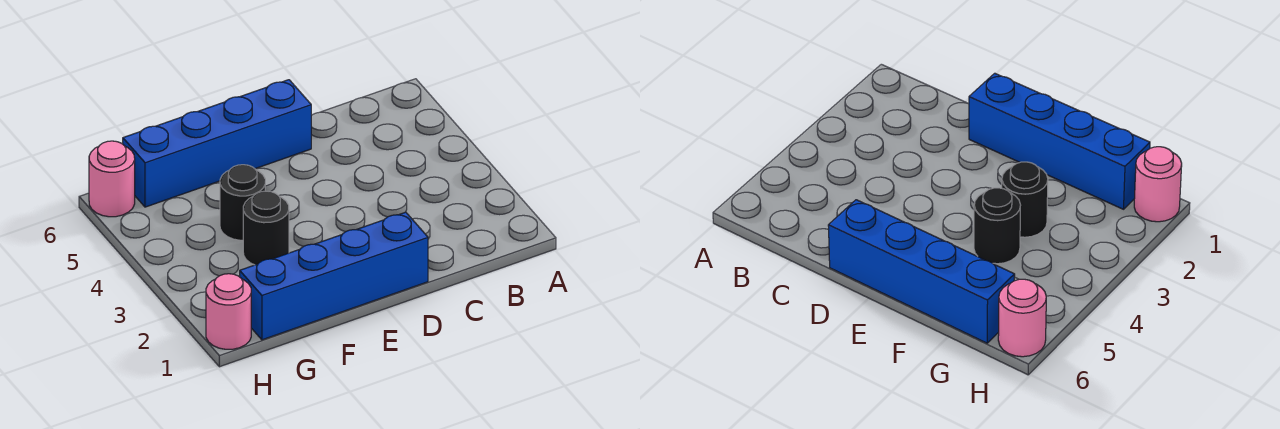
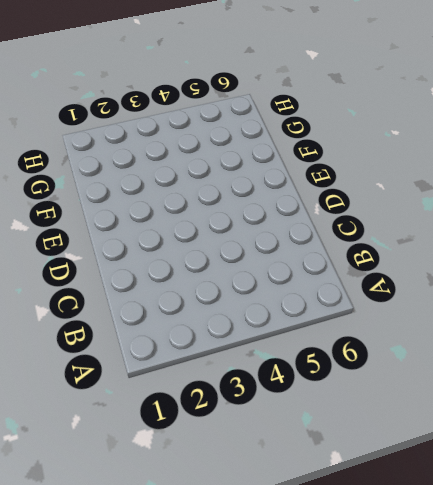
none -> blue brick D1:G1 level 1
none -> blue brick D6:G6 level 1

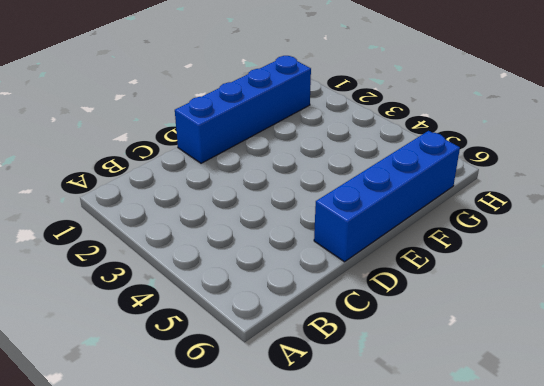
none -> black round brick F3 level 1
none -> black round brick F4 level 1

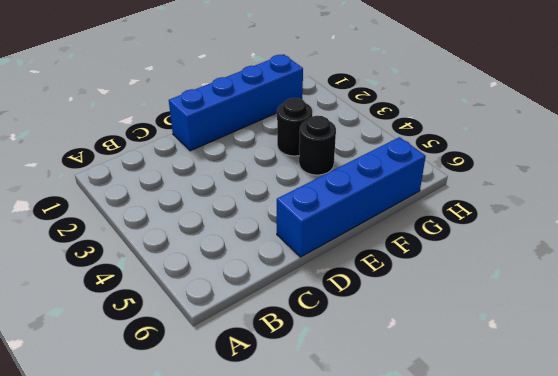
none -> pink round brick H1 level 1
none -> pink round brick H6 level 1

